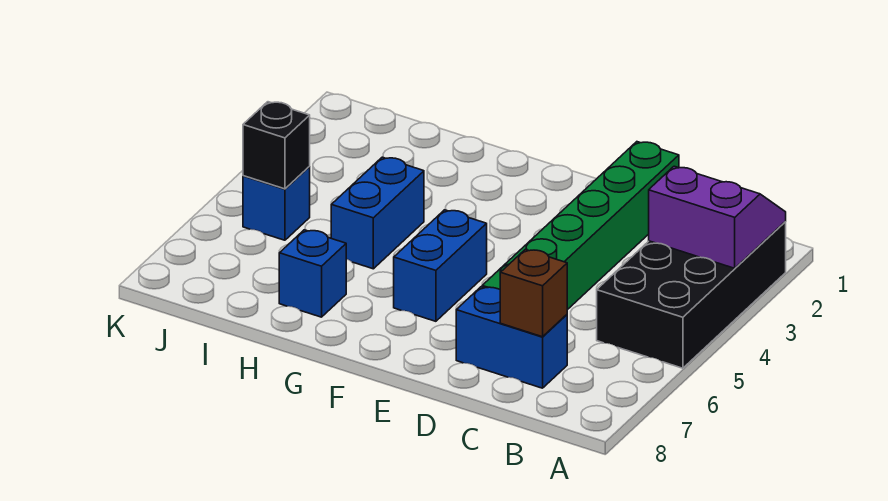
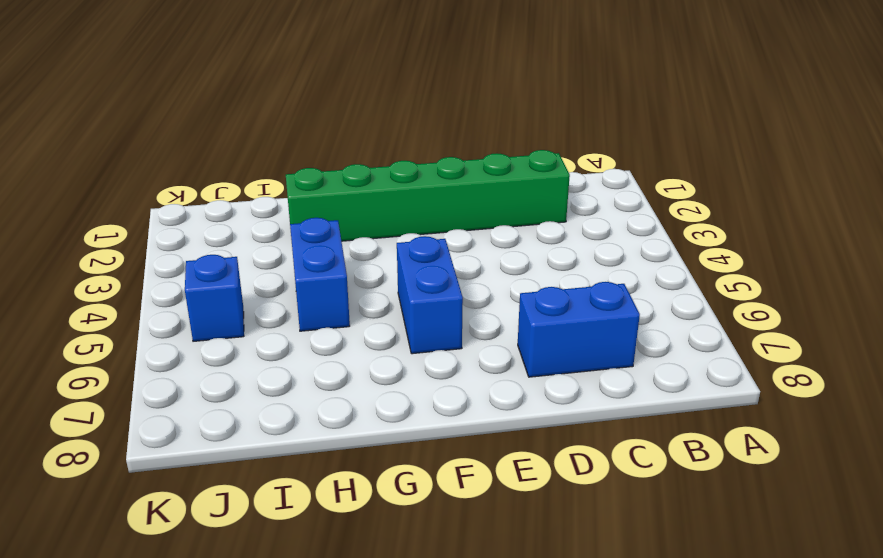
green brick C2:H2 level 1 -> green brick D1:D6 level 1
none -> black brick A2:B5 level 1
none -> blue brick H7 level 1

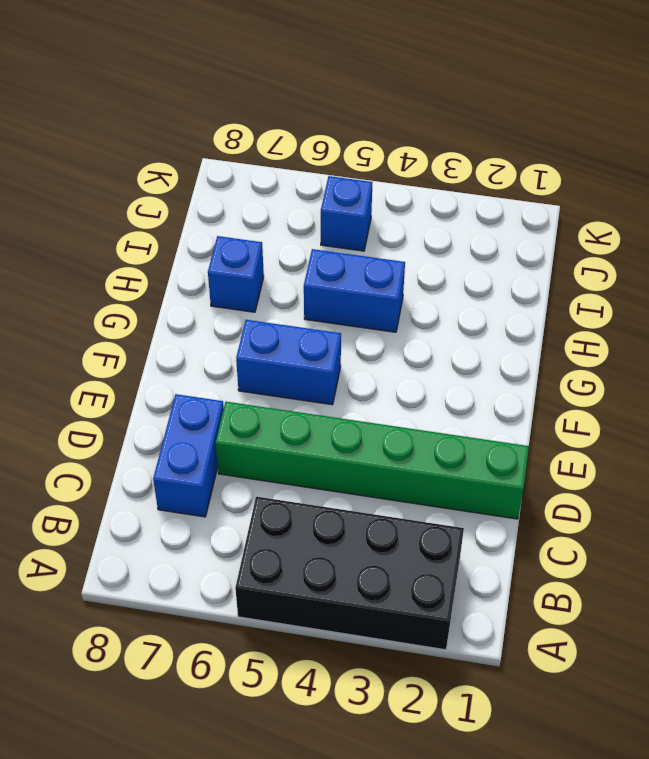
none -> purple slope A2:B3 level 2 top 3
none -> brown brick C7 level 2

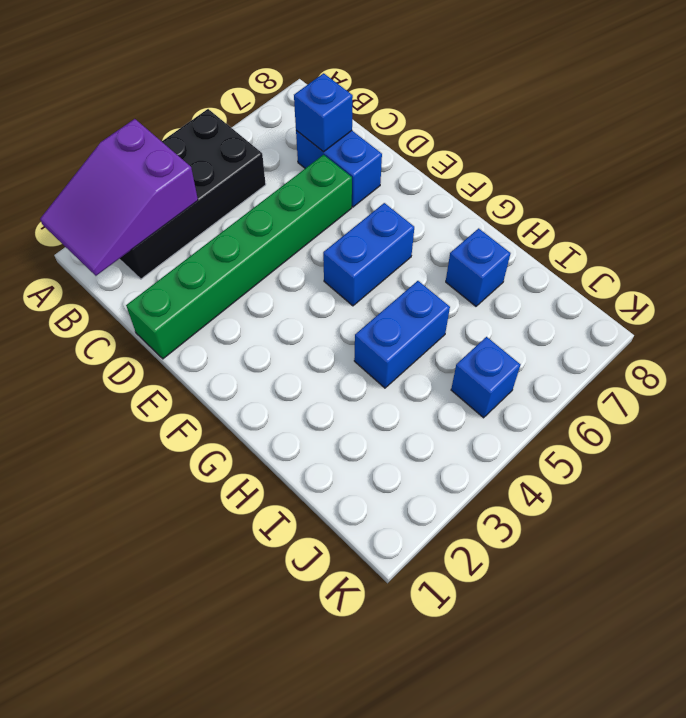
purple slope A1:B3 level 2 top 3 -> purple slope A2:B3 level 2 top 3
blue brick C7 level 2 -> brown brick C7 level 2
none -> black brick J5 level 2

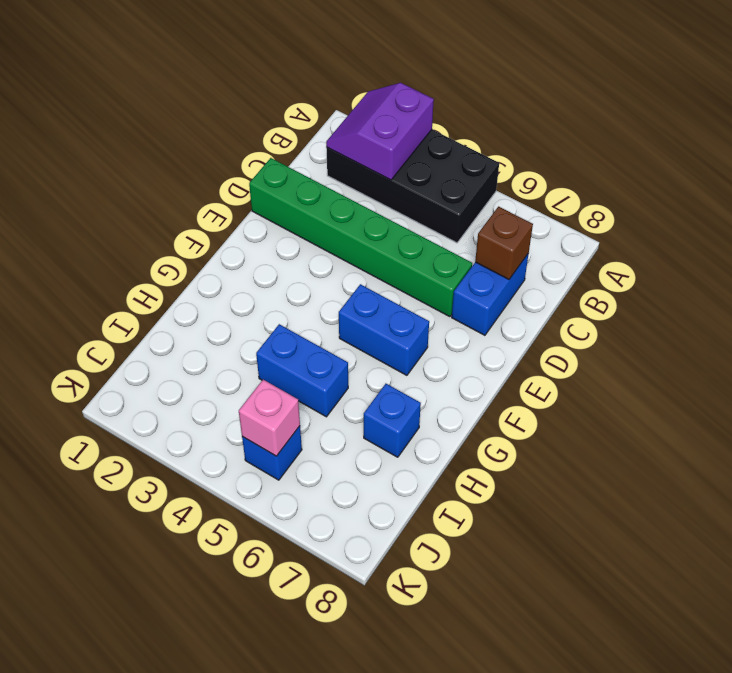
pink brick J5 level 2 -> black brick J5 level 2

